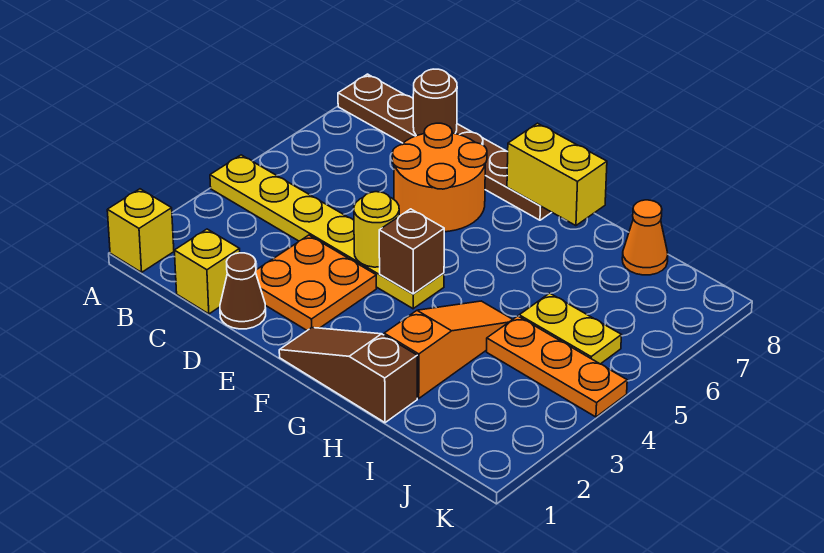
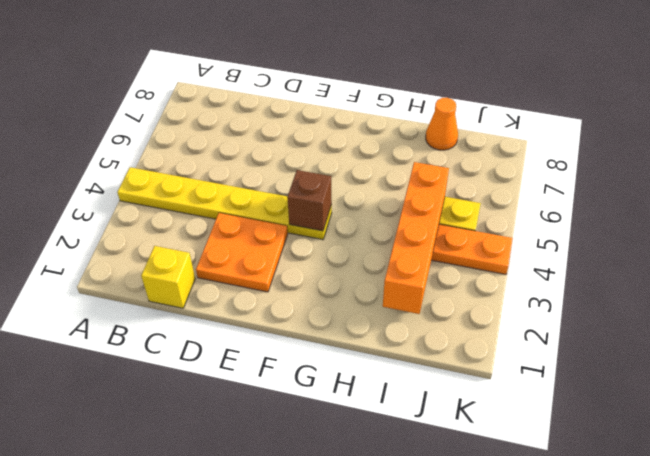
orange brick I2:I5 level 2 -> none
none -> yellow brick A1 level 1
none -> brown plate A8:F8 level 1
none -> brown cone D1 level 1

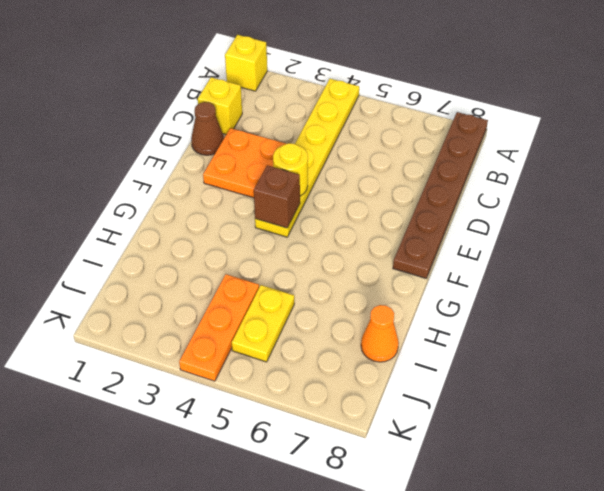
none -> orange round brick D6:E7 level 1
none -> brown slope F1:H1 level 1 top H
none -> orange slope H2:H4 level 1 top 2

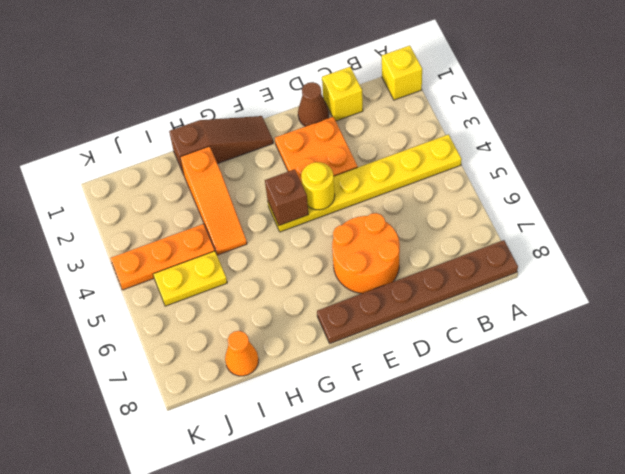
none -> brown round brick C8 level 2
none -> yellow brick F8:G8 level 2

